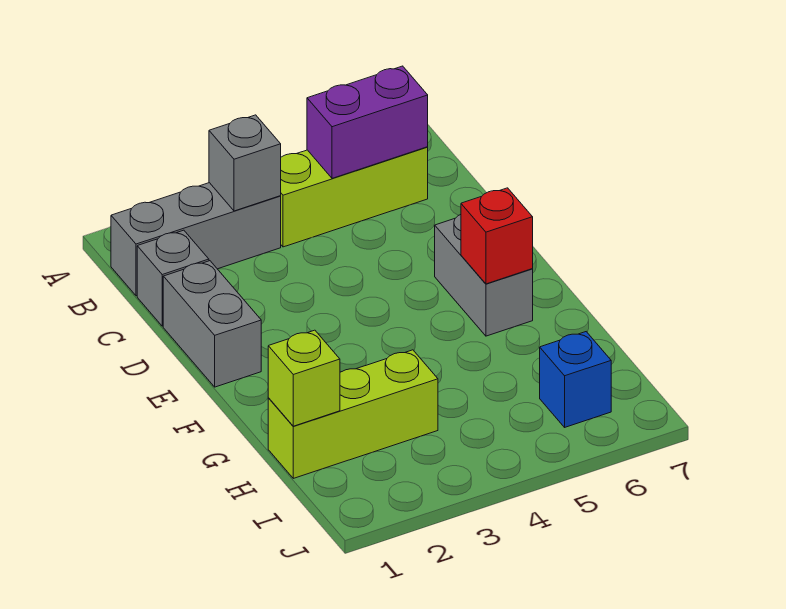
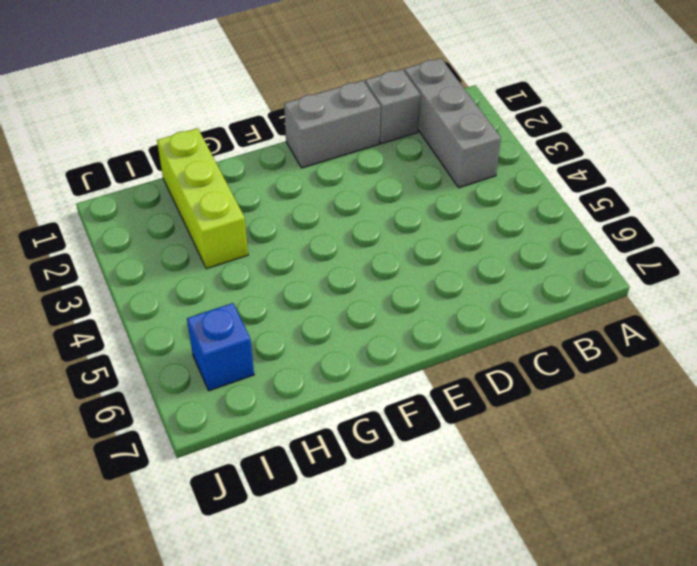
none -> lime brick B4:B6 level 1
none -> grey brick E6:F6 level 1

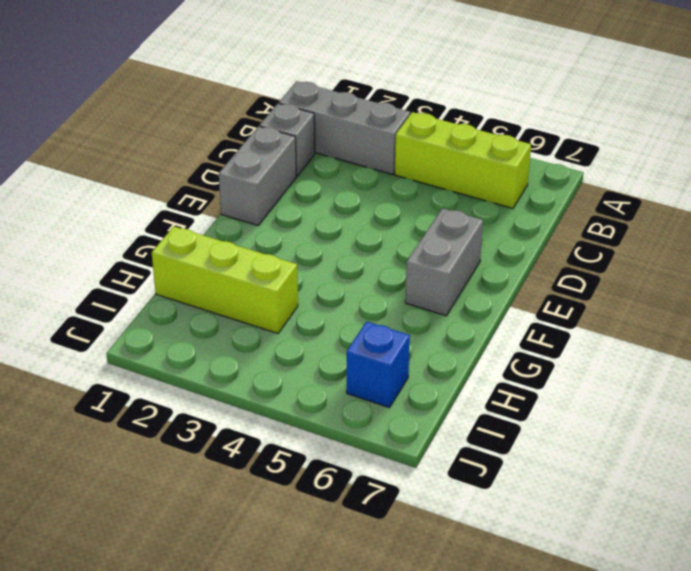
none -> grey brick B3 level 2
none -> purple brick B5:B6 level 2

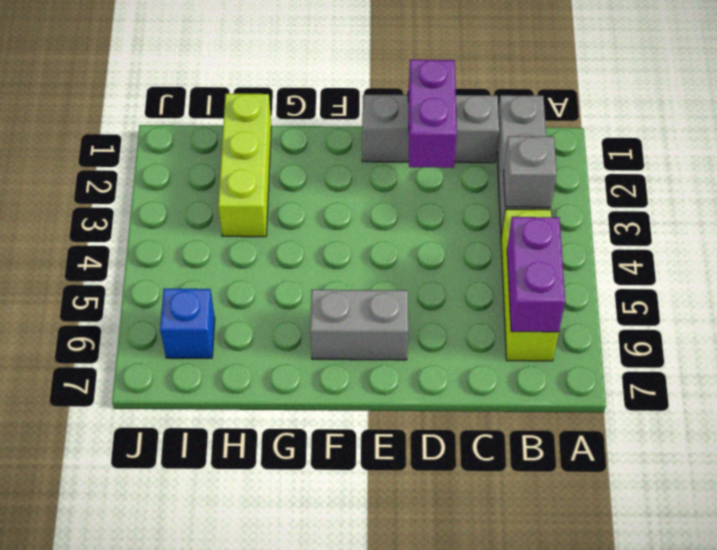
purple brick D1:D2 level 2 -> none
none -> red brick F6 level 2
none -> lime brick H1 level 2

